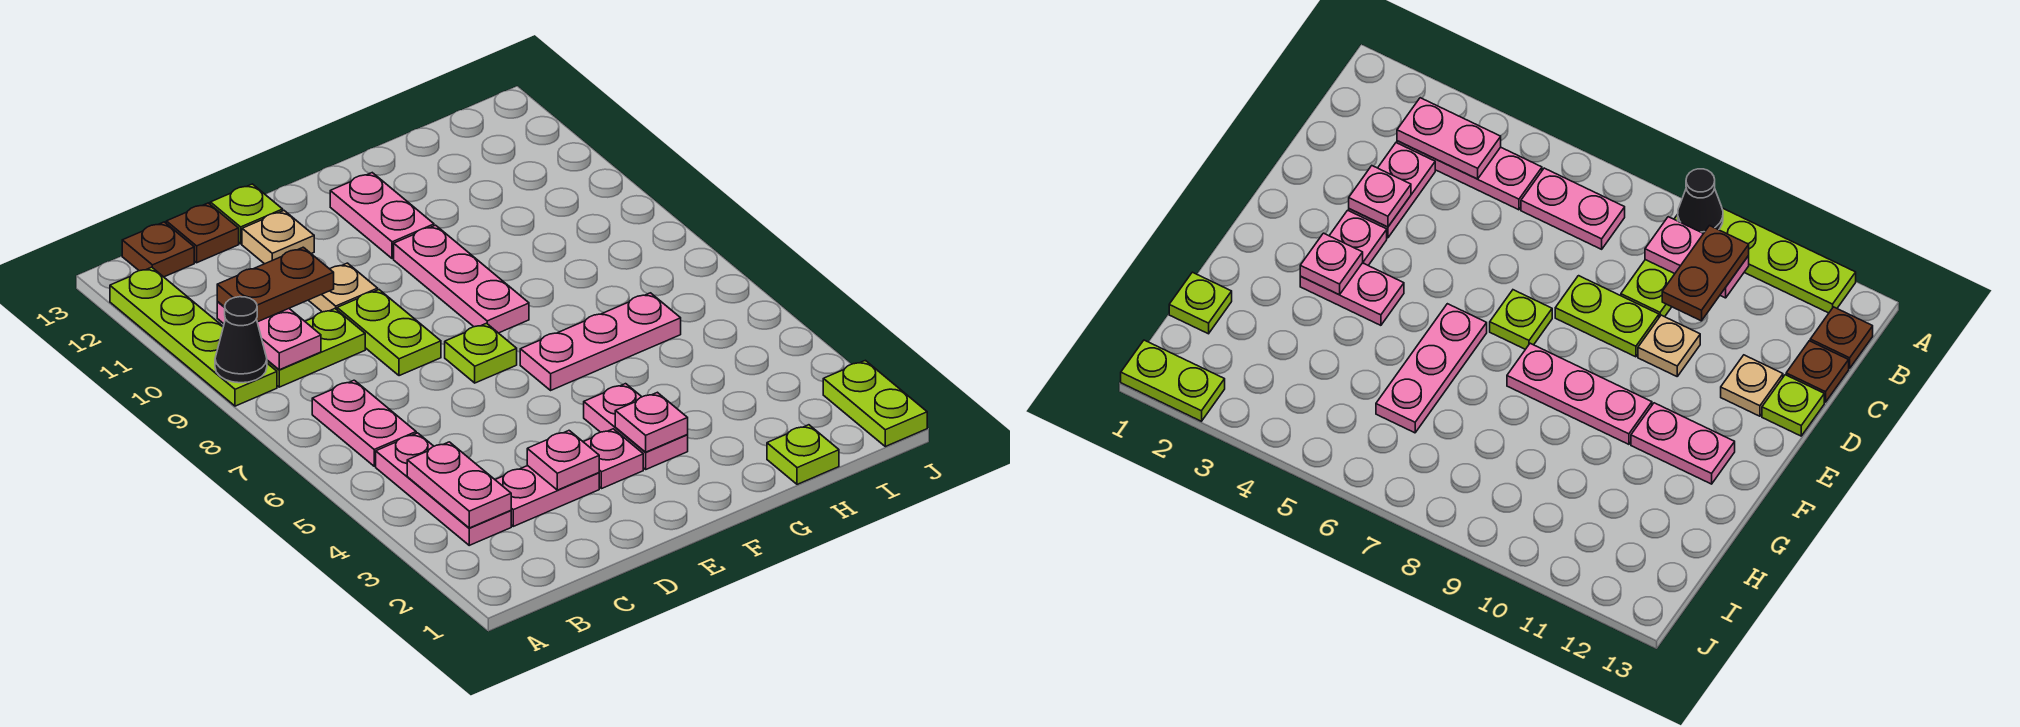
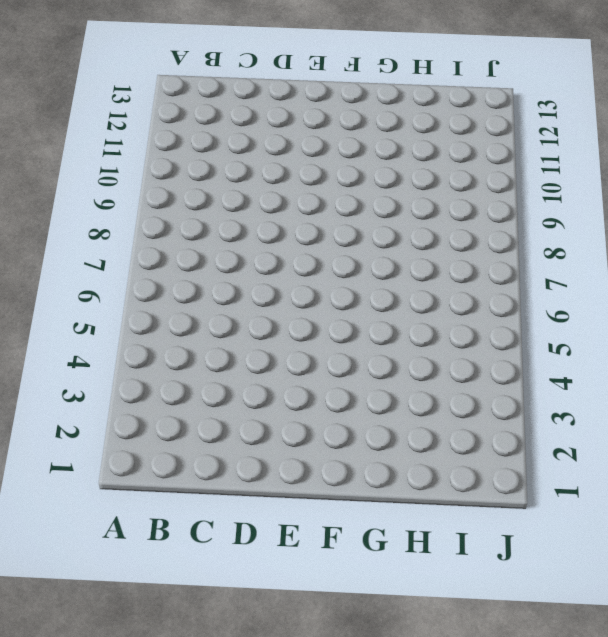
none -> lime plate A9:A12 level 1
none -> pink plate B3:B5 level 1
none -> pink plate B6:B7 level 1

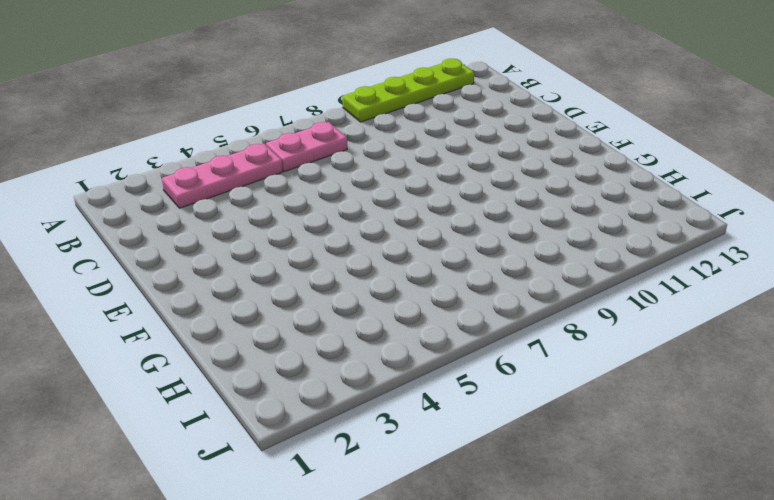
none -> lime plate B9:C9 level 1
none -> brown plate B13 level 1
none -> pink plate C3:D3 level 1

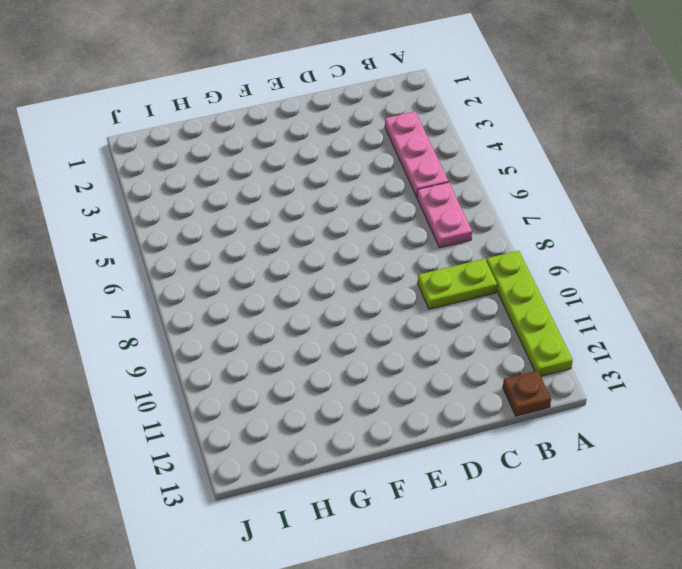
none -> pink plate C3:D3 level 1
none -> brown plate C13 level 1
none -> lime plate D8:D9 level 1

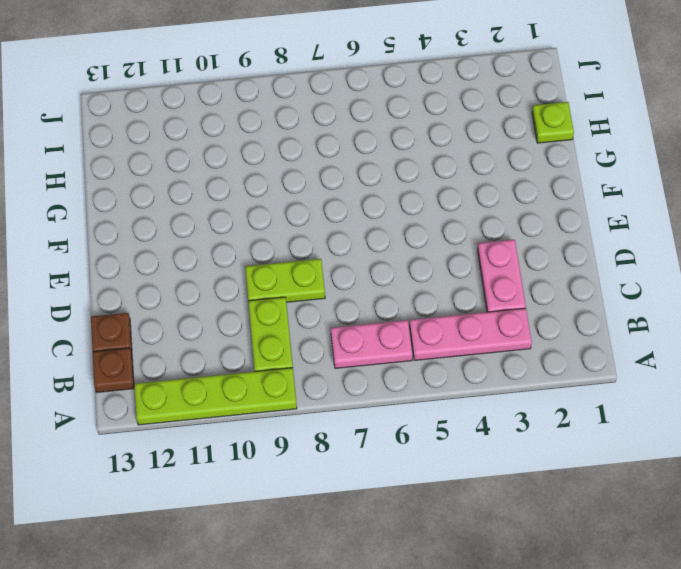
none -> tan plate D10 level 1
none -> tan plate D12 level 1
none -> lime plate D13 level 1

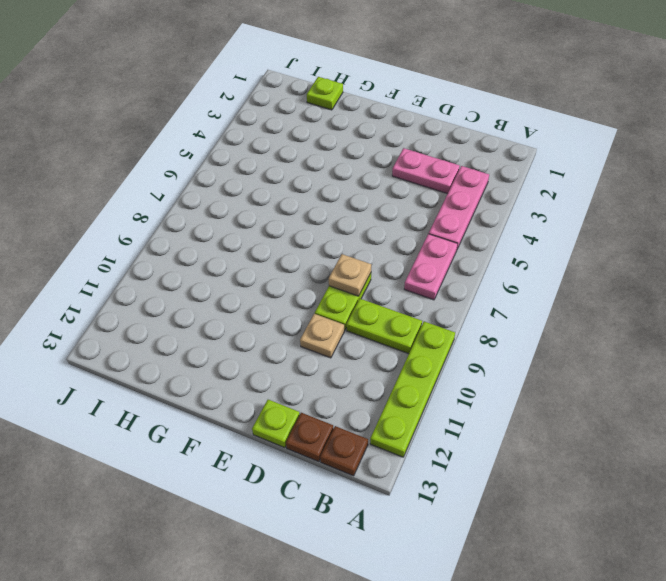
tan plate D8 level 2 -> tan plate D12 level 1
none -> pink plate E3 level 1
none -> lime plate E7 level 1
none -> pink plate F3:F4 level 1

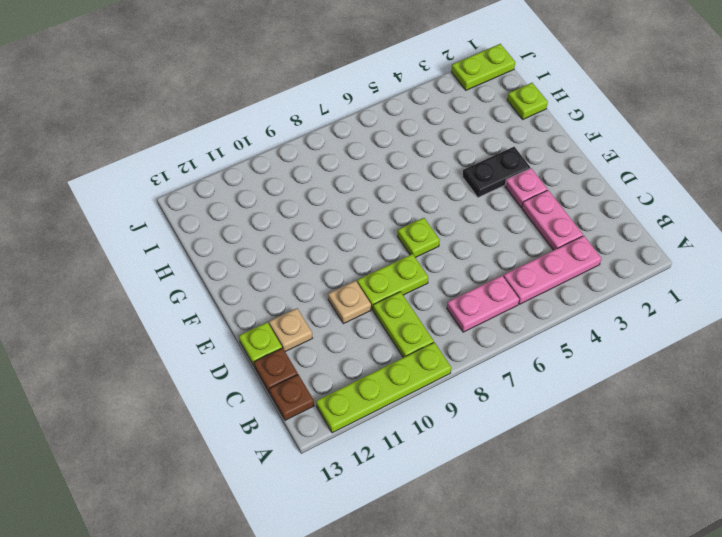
black plate F3:F4 level 1 -> pink plate F3:F4 level 1
none -> pink plate F6:H6 level 1
none -> pink plate F8:F10 level 1
none -> pink plate F11:F12 level 1

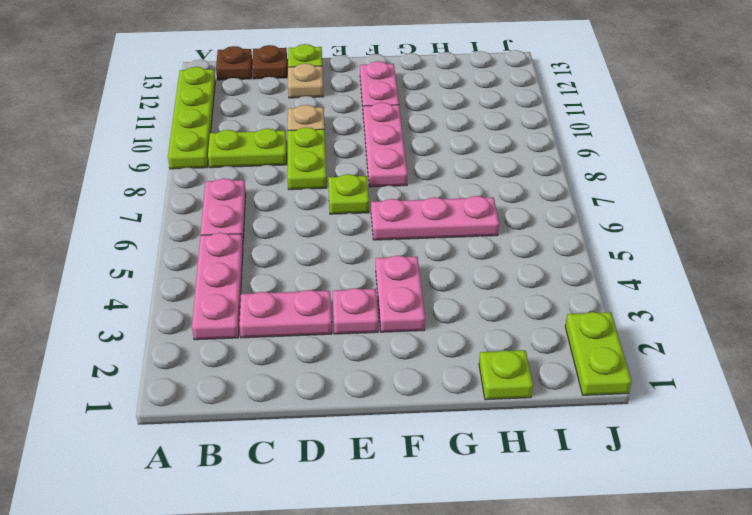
none -> black cone A9 level 2
none -> pink plate B3:B4 level 2
none -> pink plate B9:B10 level 2

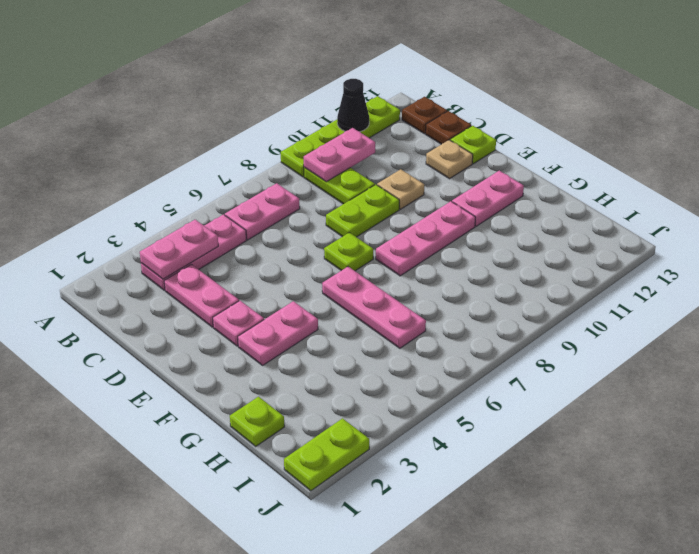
black cone A11 level 2 -> black cone A9 level 2
none -> pink plate D3 level 2
none -> pink plate F3 level 2
none -> brown plate B10:C10 level 3

